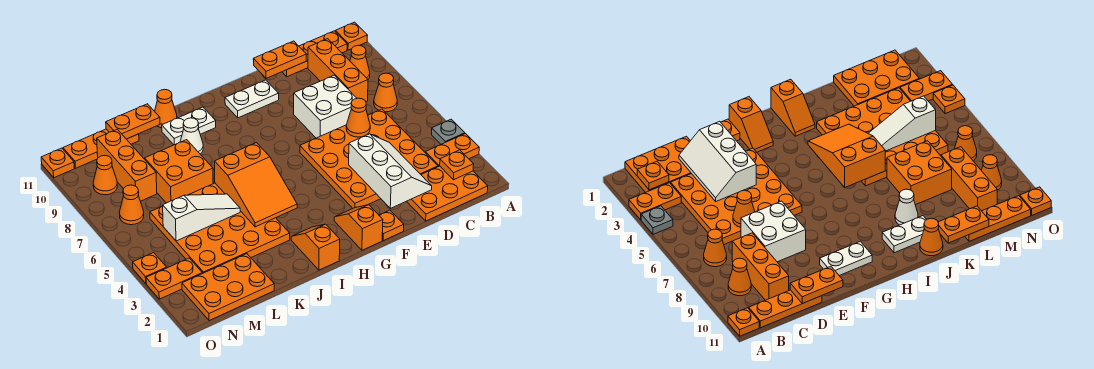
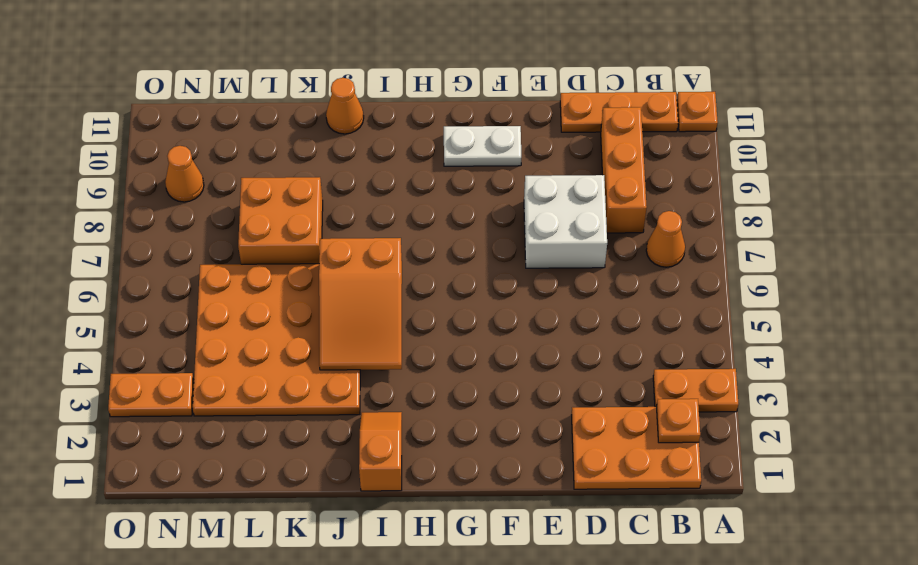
none -> grey plate A4 level 1
none -> orange cone B9 level 1
none -> orange plate C3:F6 level 1
none -> orange plate F1 level 1

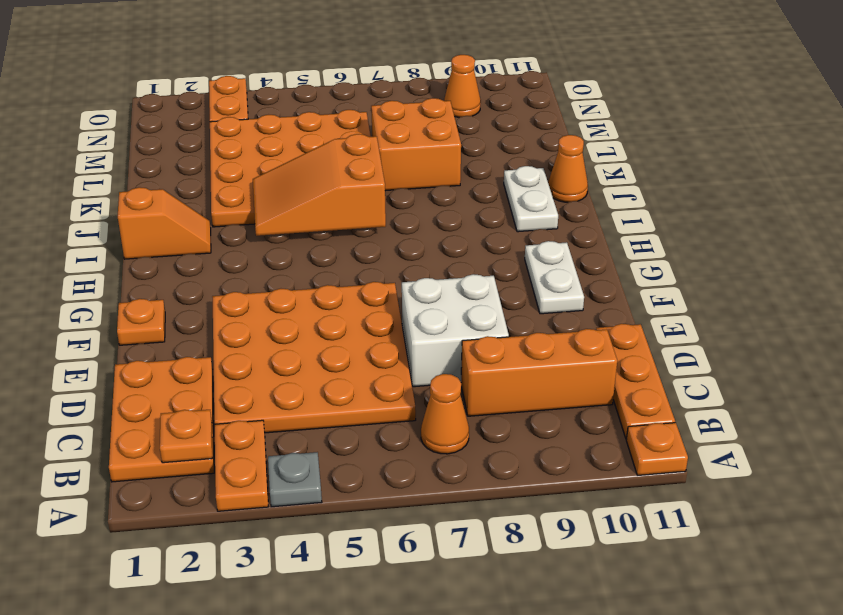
none -> orange cone B9 level 1
none -> orange slope G1:G2 level 1 top 1
none -> white cone J9 level 1
none -> orange plate L1:N2 level 1

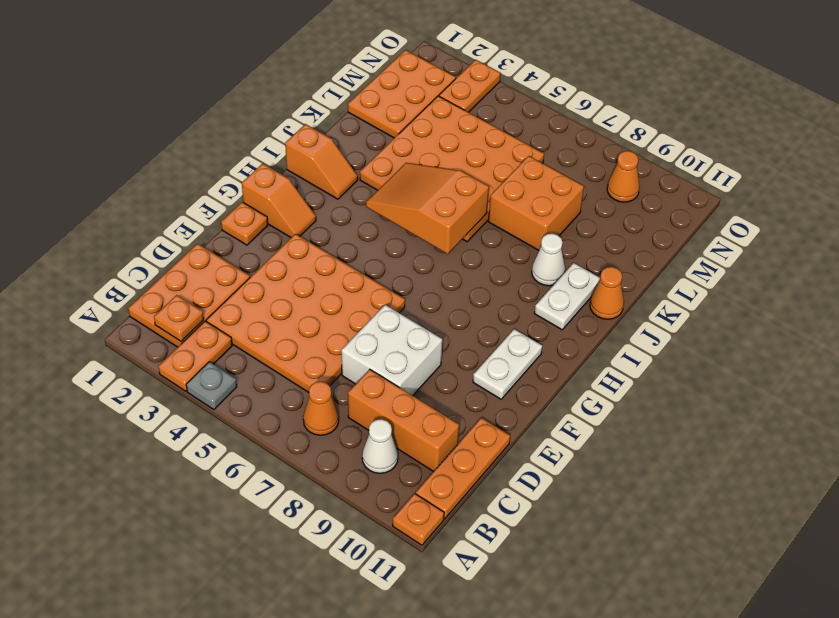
white cone B9 level 1 -> orange cone B9 level 1
none -> orange plate L11:N11 level 1
none -> orange brick M8:M10 level 1
none -> orange cone N7 level 1
none -> orange plate O4 level 1

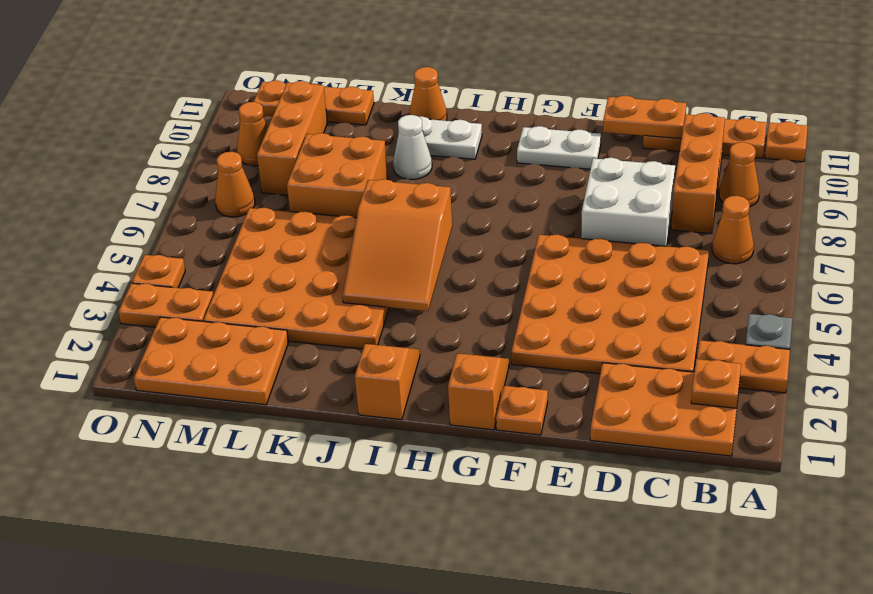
none -> orange plate O11 level 1
none -> white slope D2:E4 level 2 top E
none -> orange cone D6 level 2
none -> white slope K5:M5 level 2 top M

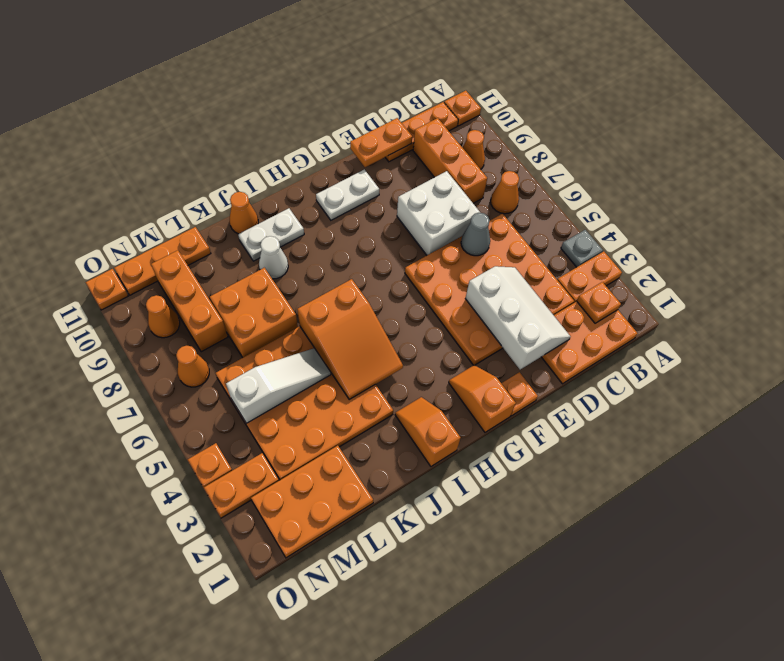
grey cone D6 level 2 -> orange cone D6 level 2
none -> orange plate K11:L11 level 2

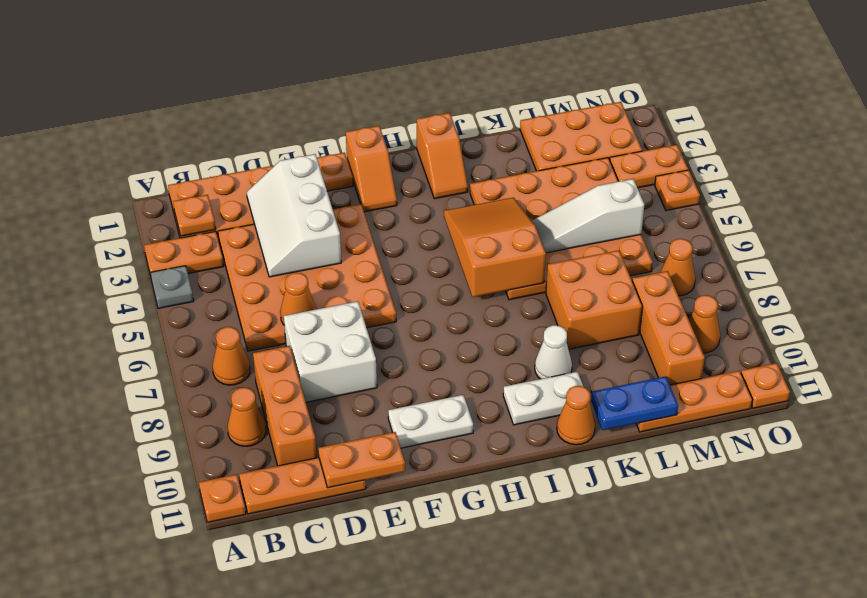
blue plate K11:L11 level 2 -> orange plate K11:L11 level 2

